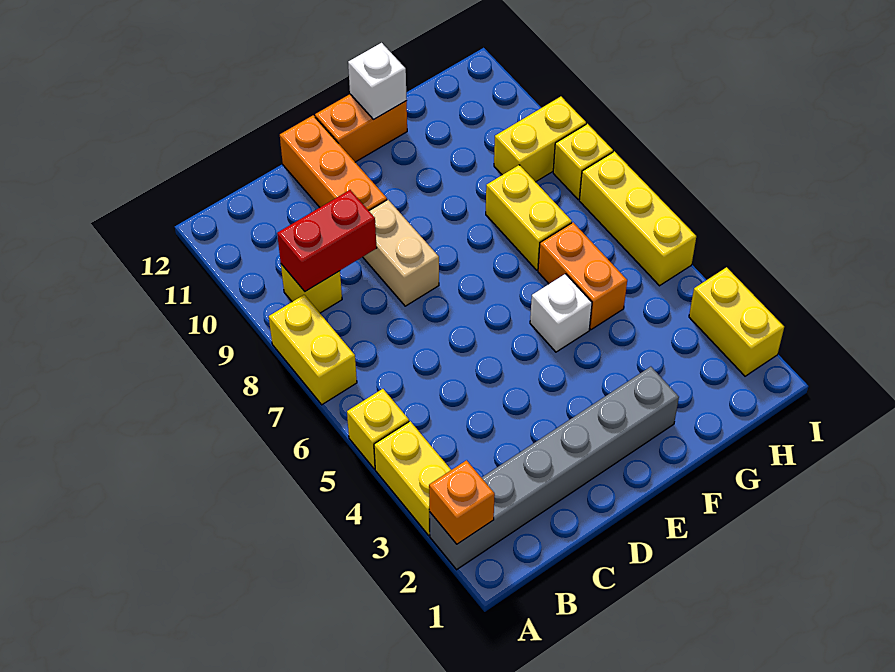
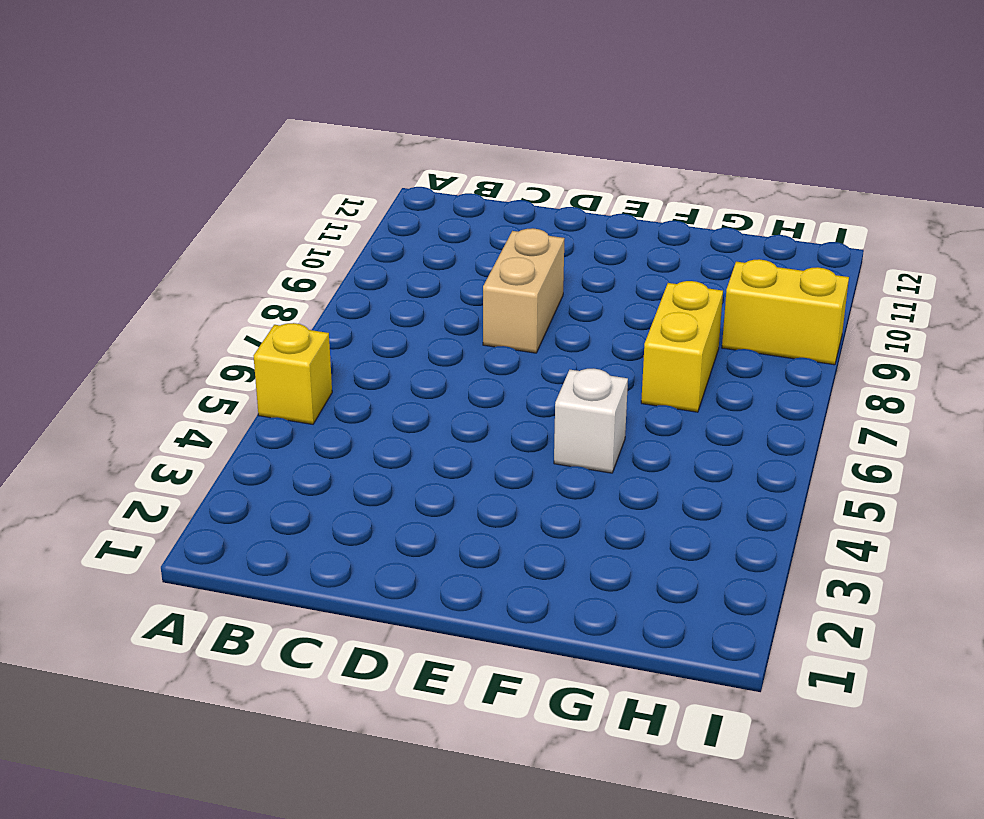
none -> grey brick A2:F2 level 1
none -> yellow brick A3:A4 level 1
none -> yellow brick A7:A8 level 1

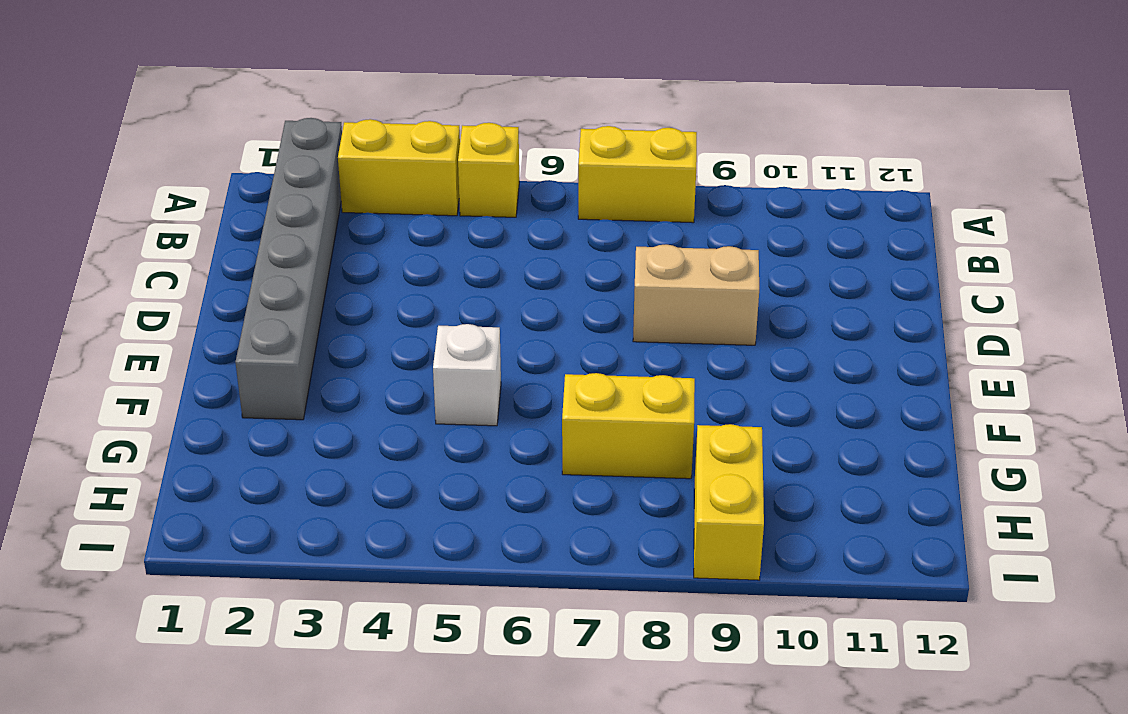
none -> yellow brick B9 level 1
none -> orange brick D10:D12 level 1
none -> orange brick E12:F12 level 1

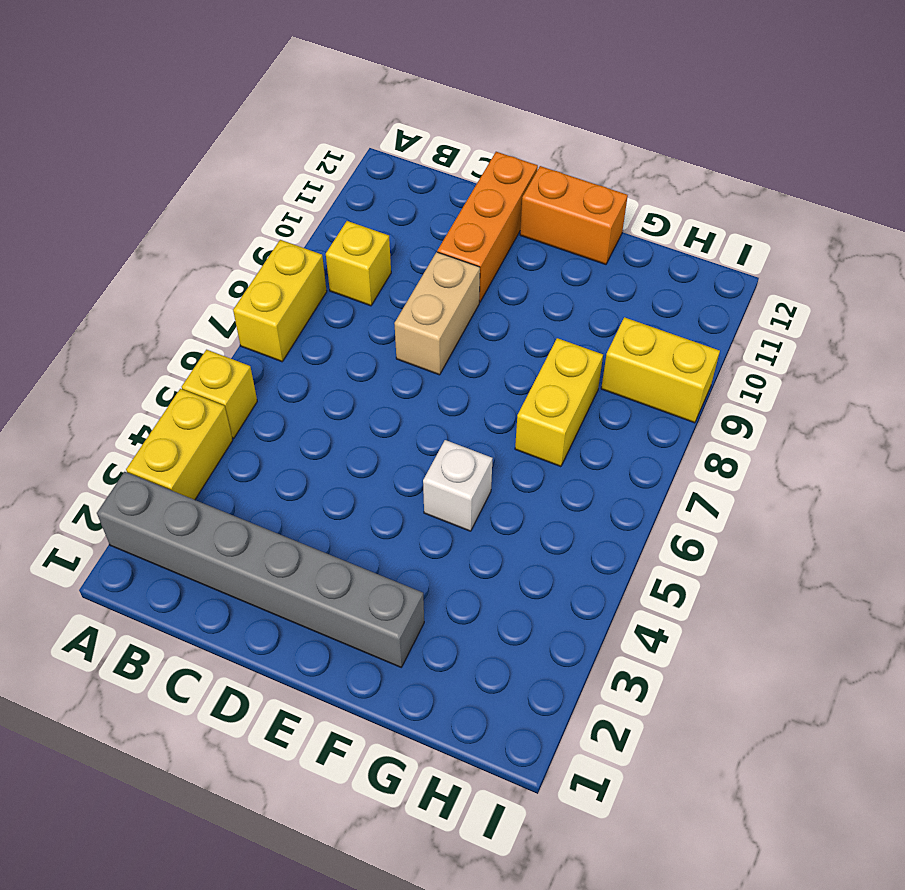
none -> orange brick G5:G6 level 1
none -> yellow brick I2:I3 level 1
none -> yellow brick I5:I7 level 1

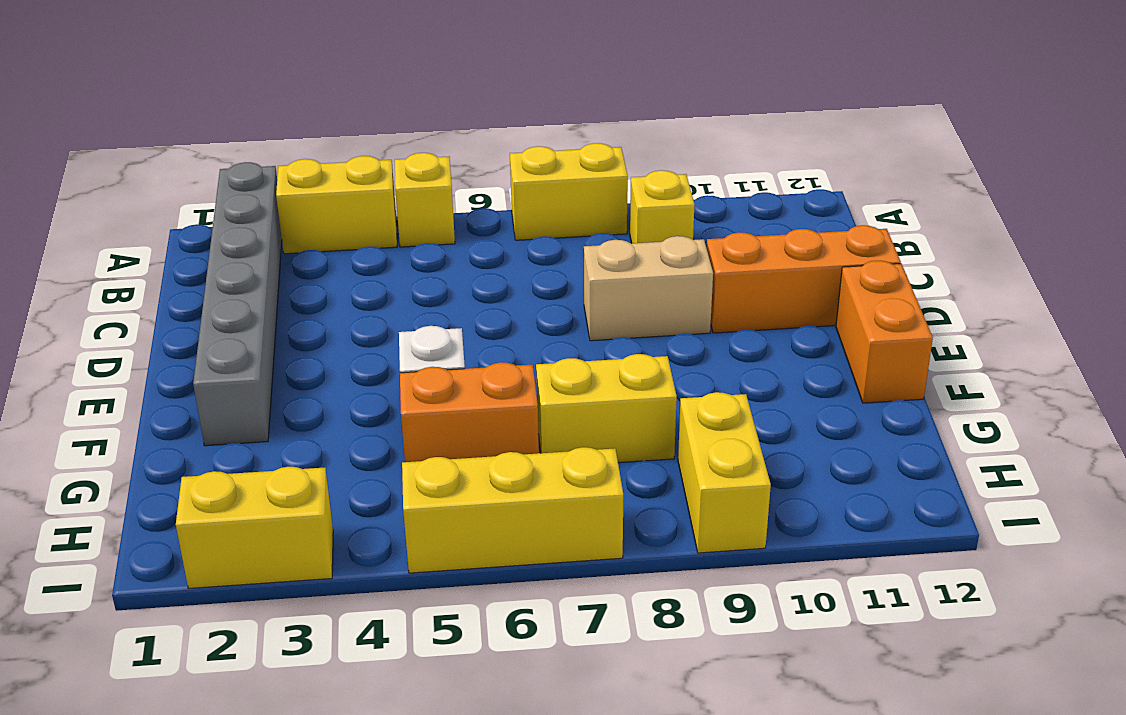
none -> yellow brick I8 level 1
none -> orange brick A2 level 2
none -> red brick B9:C9 level 2

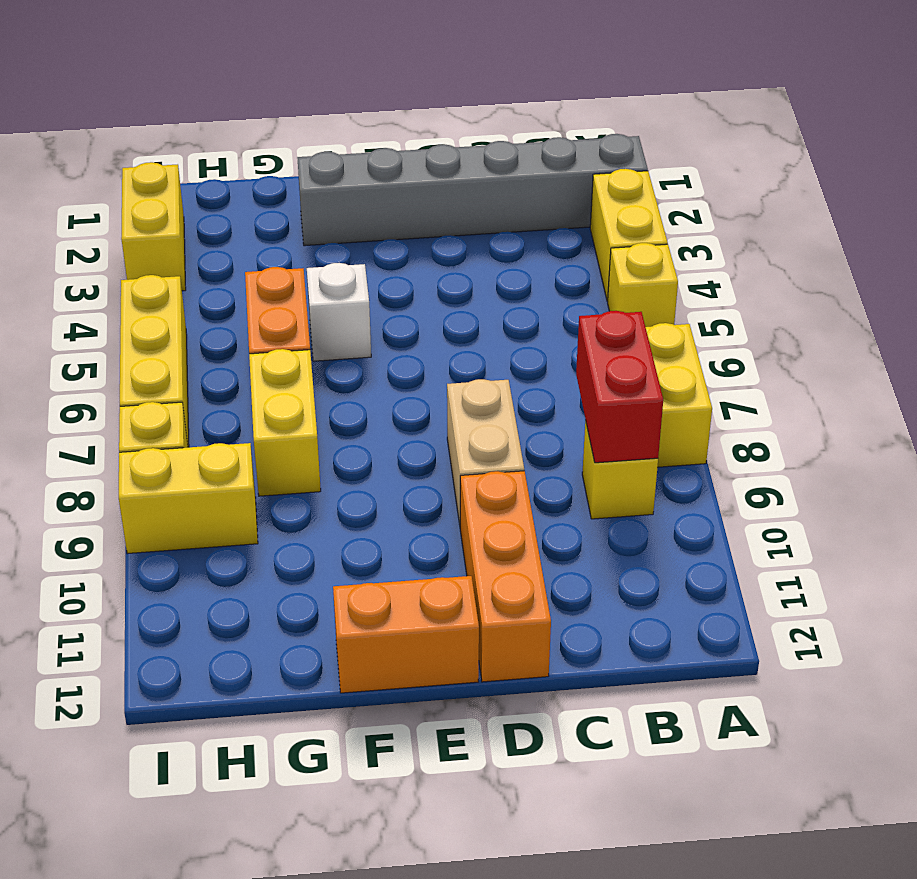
red brick B8:B9 level 2 -> red brick B9:C9 level 2
none -> orange brick A2 level 2
none -> white brick F12 level 2

